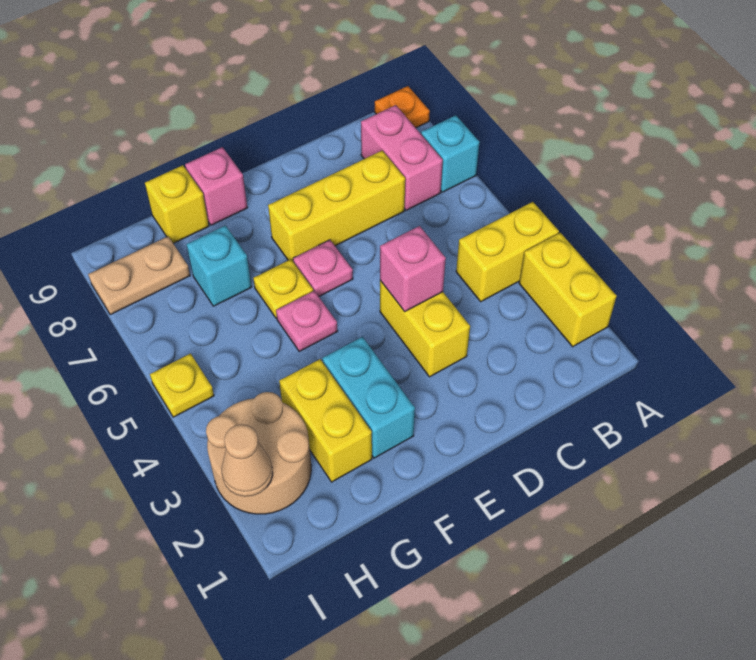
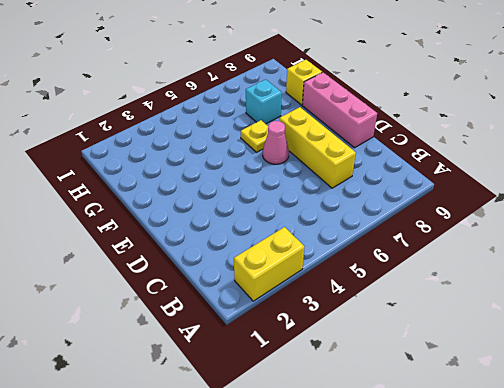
pink brick D9:F9 level 1 -> pink brick F9 level 1
pink cone E6 level 1 -> pink plate E6 level 1
none -> yellow brick A4:B4 level 1
none -> cyan brick A7 level 1
none -> orange plate A9 level 1

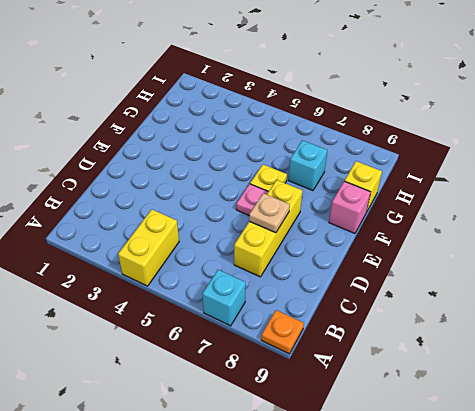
tan plate D7 level 2 -> none
none -> yellow brick A2:A3 level 1
none -> pink brick B7:B8 level 1
none -> yellow brick D3:D4 level 1

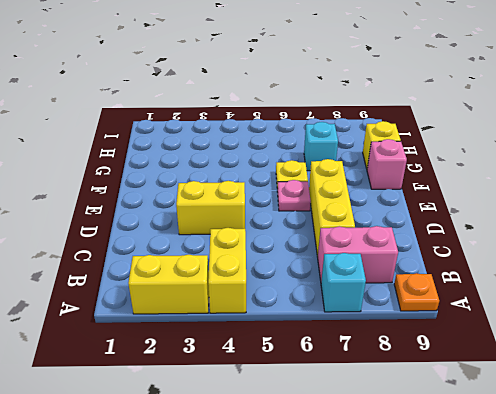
none -> cyan brick F2:F3 level 1
none -> pink plate F5 level 1
none -> yellow brick G2:G3 level 1

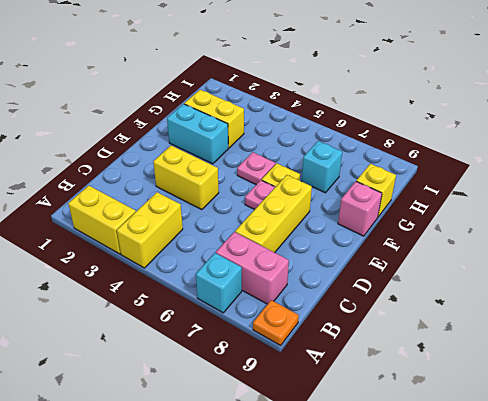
none -> tan round brick H2:I3 level 1
none -> tan plate H8:I8 level 1
none -> yellow plate I5 level 1

